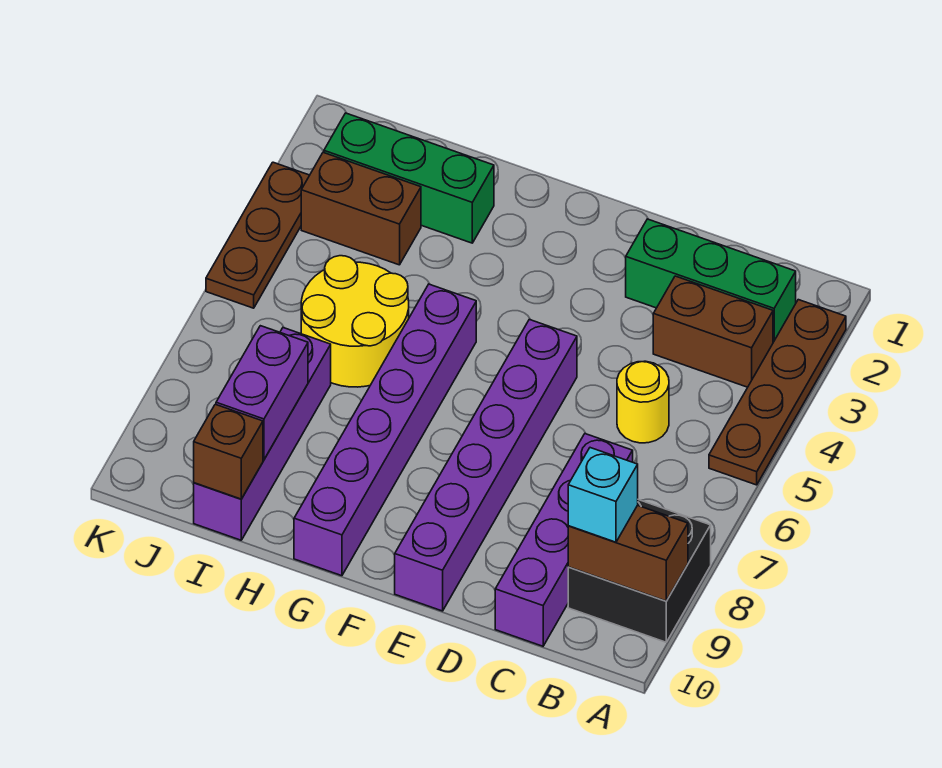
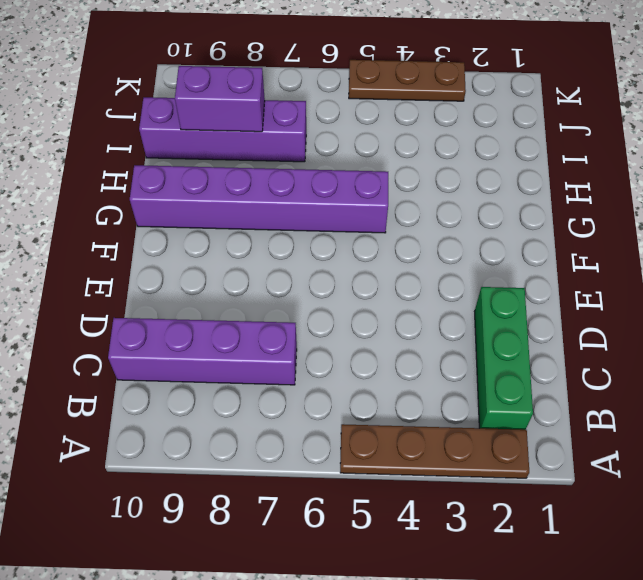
none -> black brick A8:B9 level 1
none -> brown brick B3:C3 level 1
none -> yellow round brick C5 level 1

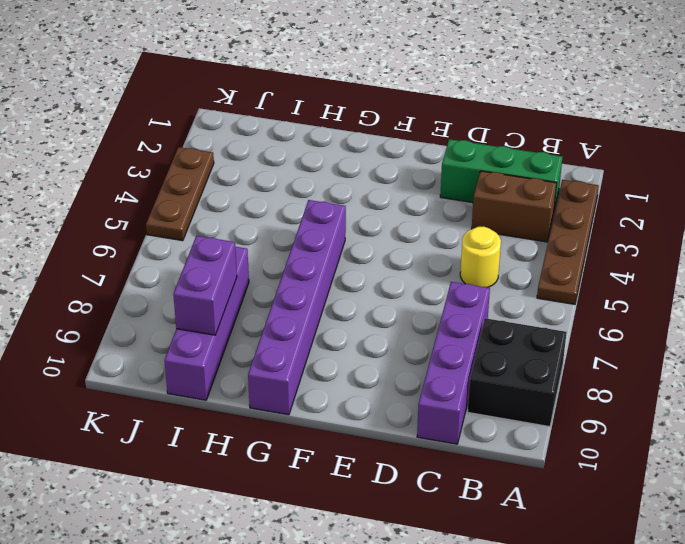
none -> purple brick E5:E10 level 1
none -> green brick H2:J2 level 1
none -> yellow round brick H5:I6 level 1

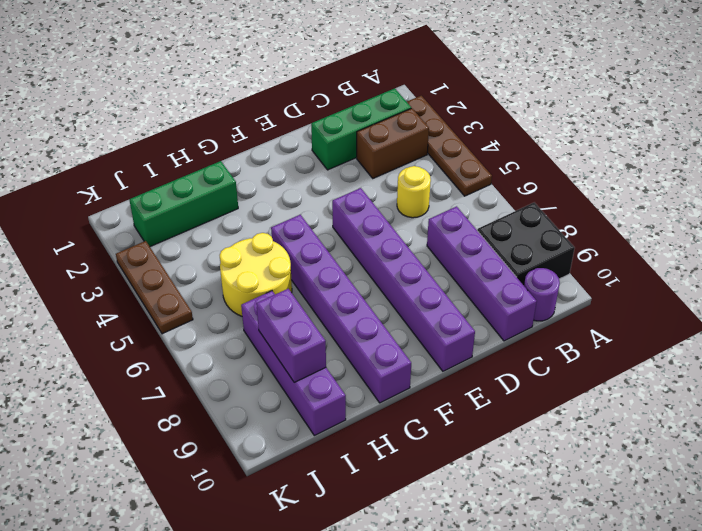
purple round brick B10 level 1 -> none
none -> brown brick I3:J3 level 1
none -> brown brick A9:B9 level 2
none -> brown brick I10 level 2

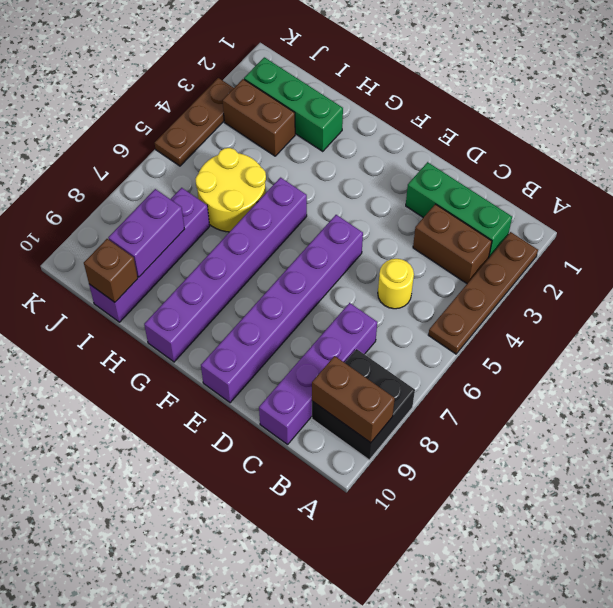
none -> cyan brick B9 level 3

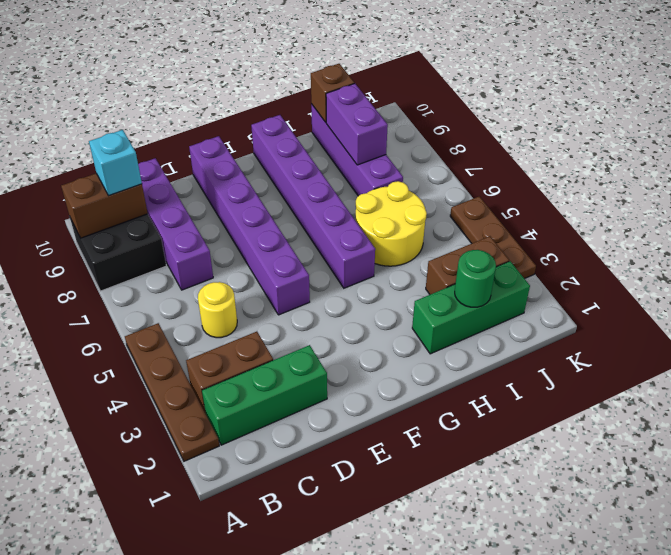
green round brick I2 level 2 -> none

